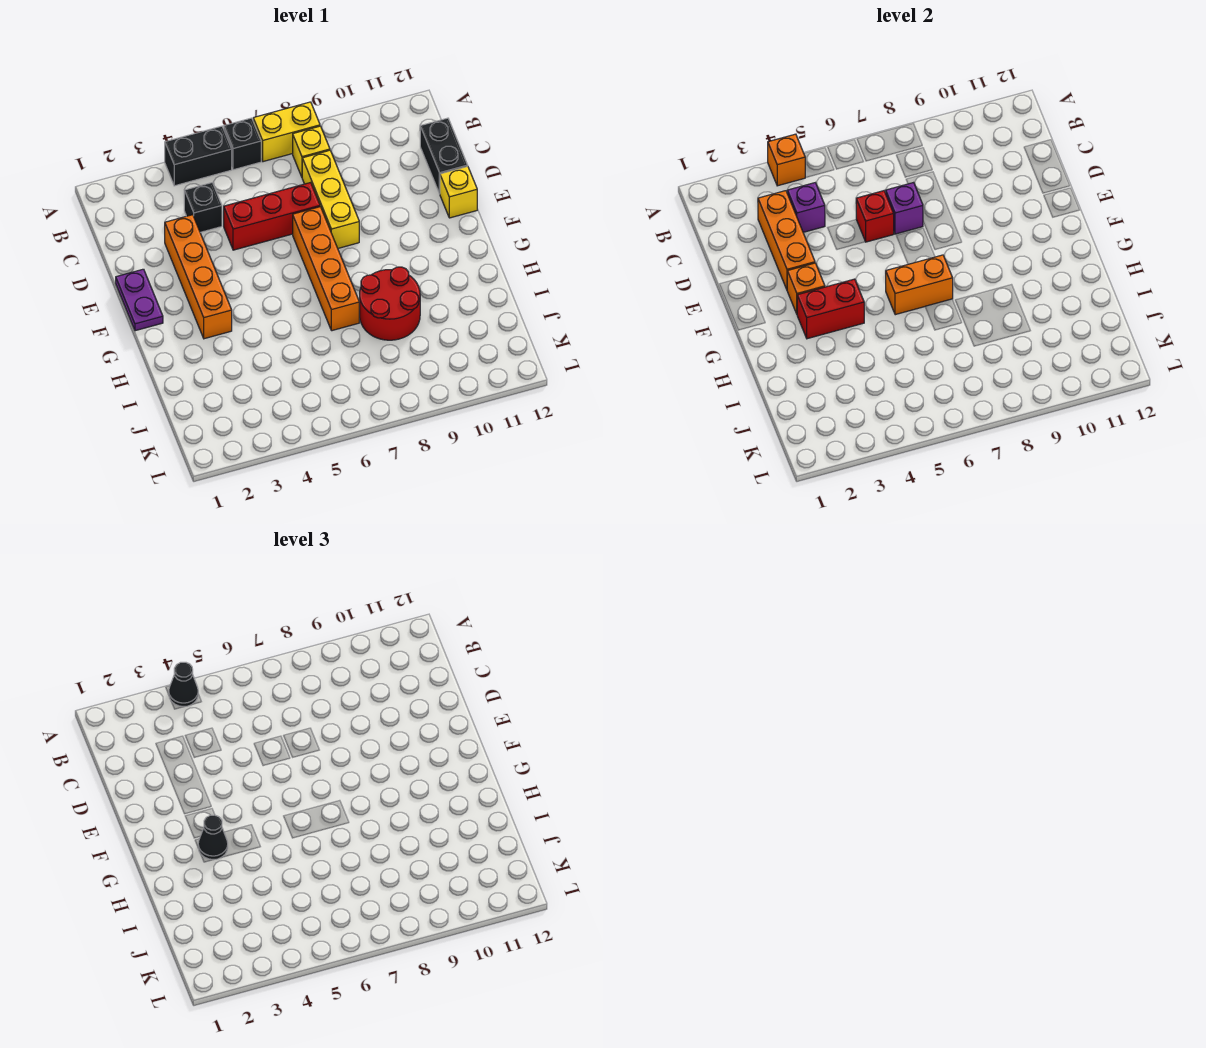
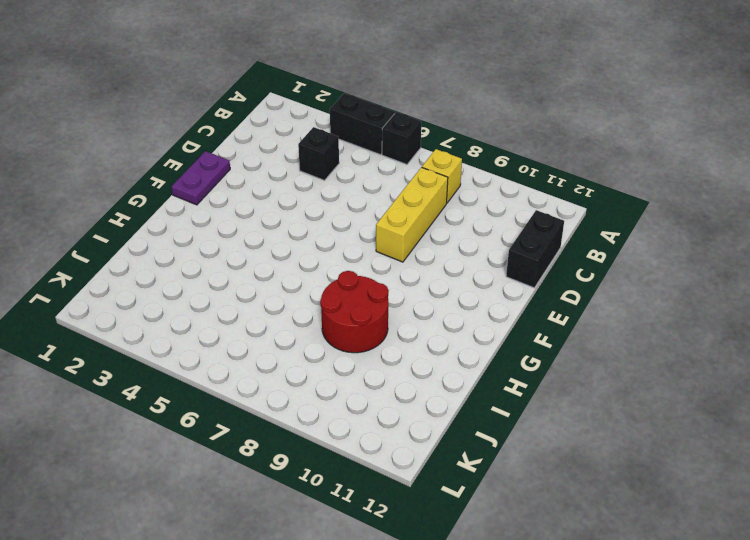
none -> yellow brick A7:A8 level 1
none -> orange brick D3:G3 level 1
none -> red brick D5:D7 level 1

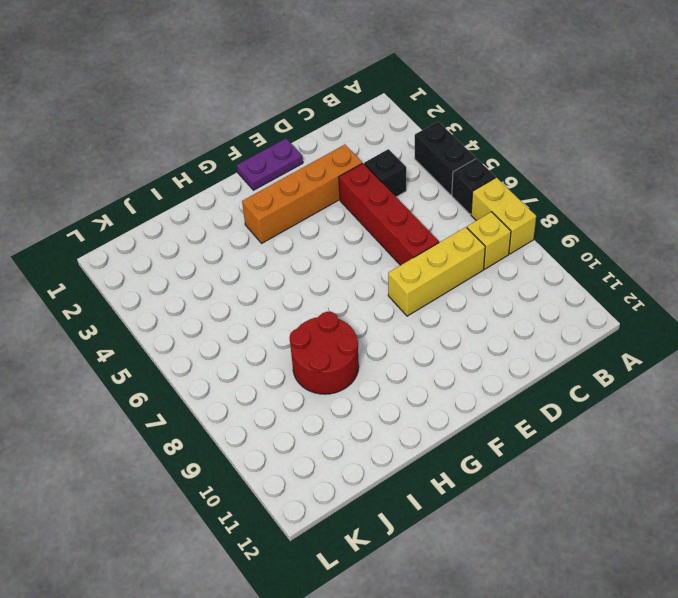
red brick D4:D7 level 1 -> red brick D5:D7 level 1
none -> black brick C12:D12 level 1
none -> orange brick E7:H7 level 1
none -> yellow brick E12 level 1

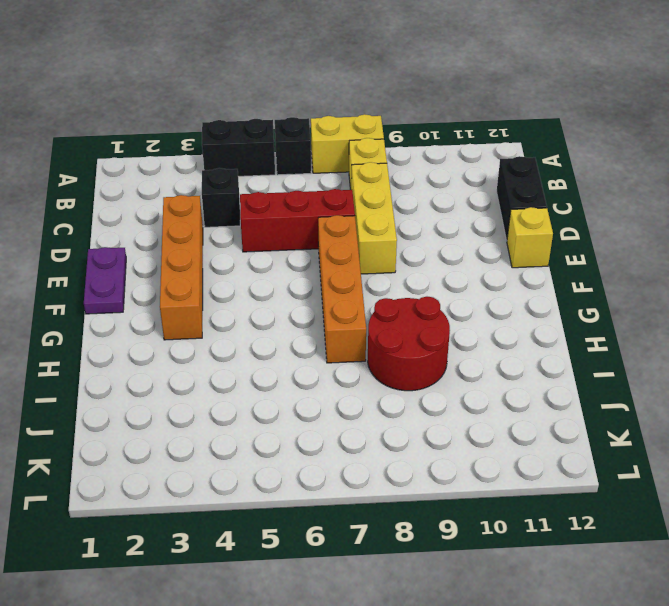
none -> orange brick A4 level 2
none -> orange brick C3:E3 level 2
none -> purple brick C4 level 2

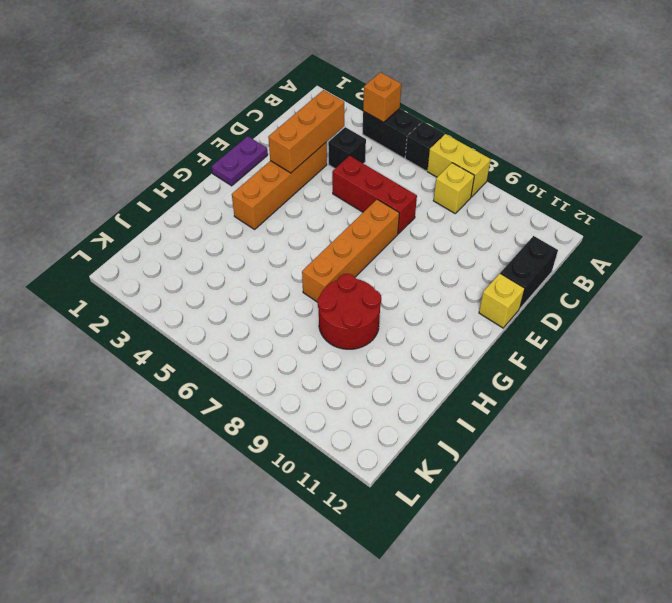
none -> yellow brick C8:E8 level 1
none -> purple brick C4 level 2
none -> red brick D6 level 2

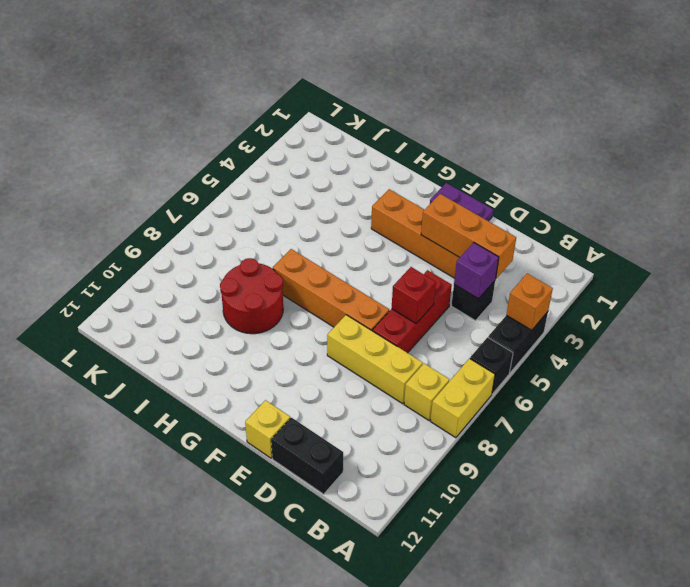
none -> purple brick D7 level 2
none -> orange brick F3 level 2
none -> red brick G3:G4 level 2

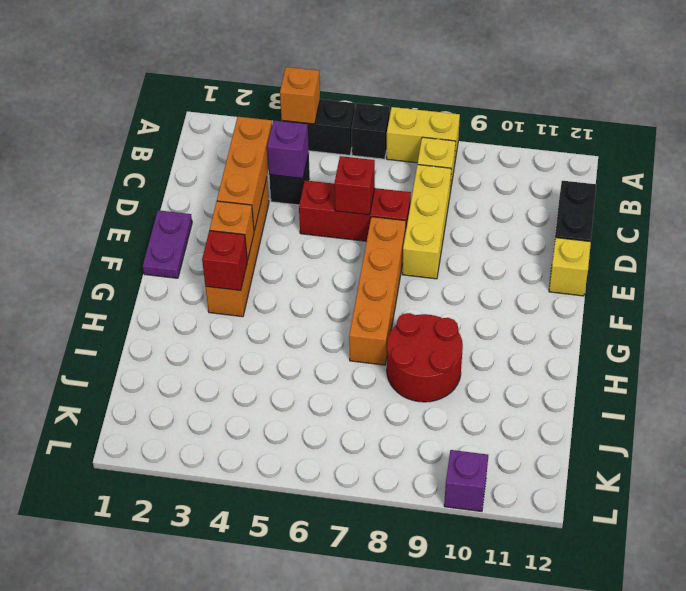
red brick G3 level 2 -> red brick G3:G4 level 2
purple brick L10 level 1 -> purple brick D7 level 2
none -> orange brick G6:G7 level 2
none -> black cone A4 level 3
none -> black cone G3 level 3

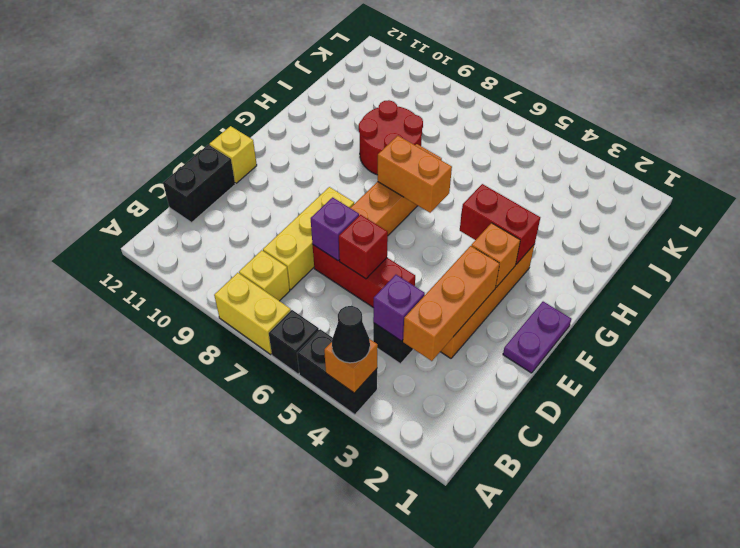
none -> black cone G3 level 3

